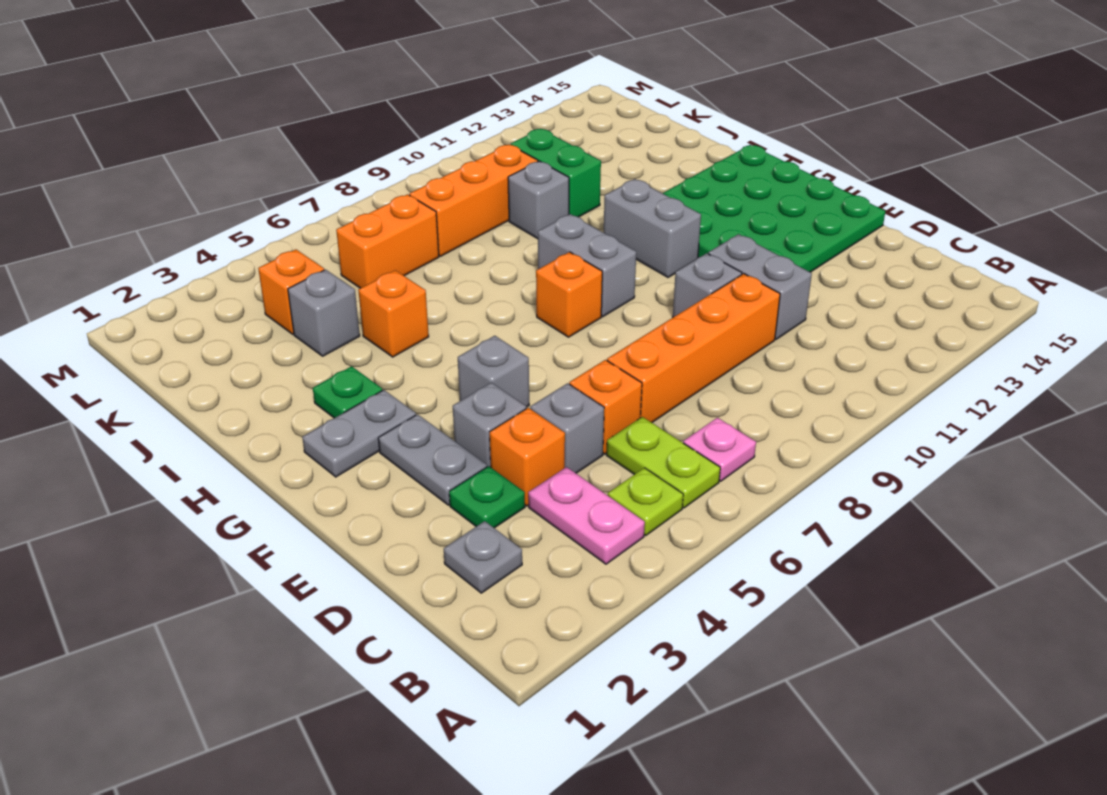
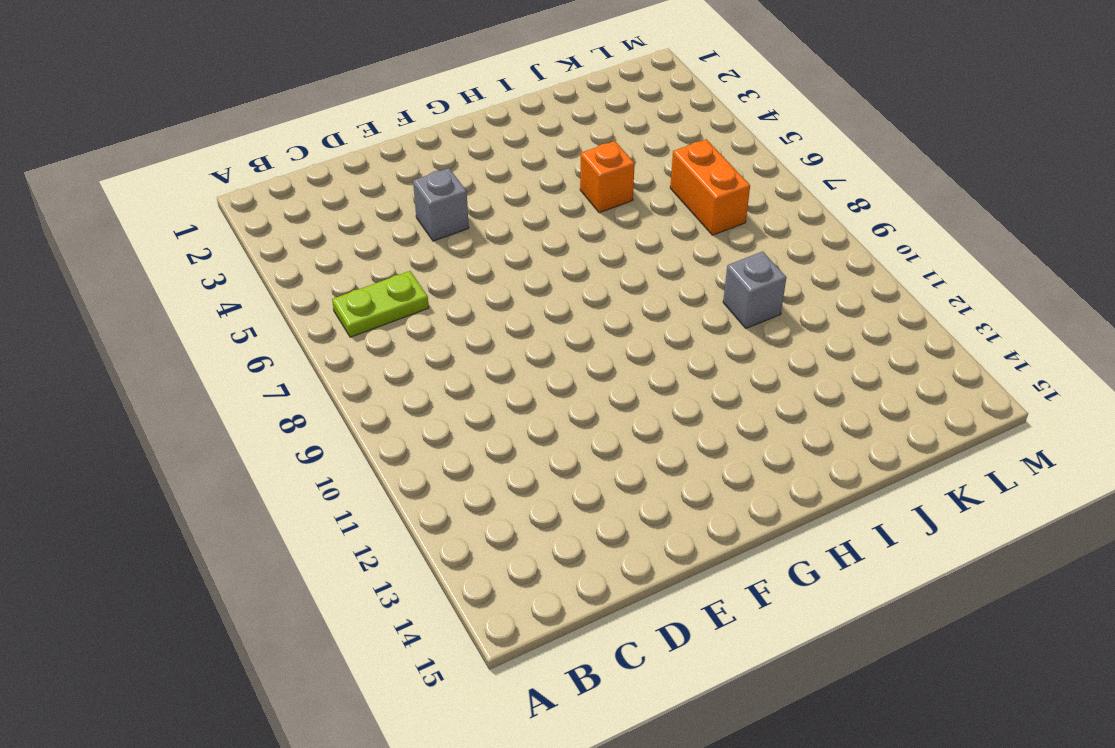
none -> pink plate B4:C4 level 1
none -> lime plate B5 level 1
none -> pink plate B7 level 1

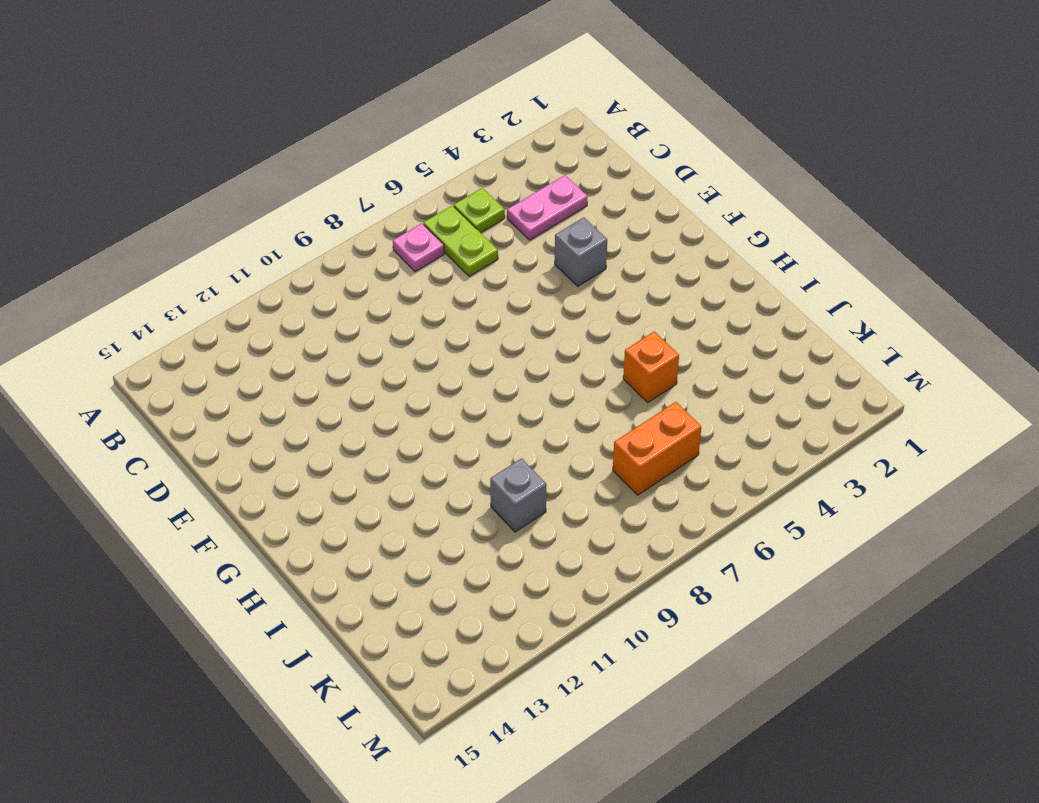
pink plate C3:C4 level 1 -> pink plate B4:C4 level 1
none -> grey plate C2 level 1
none -> green plate D3 level 1
none -> orange brick D4 level 1

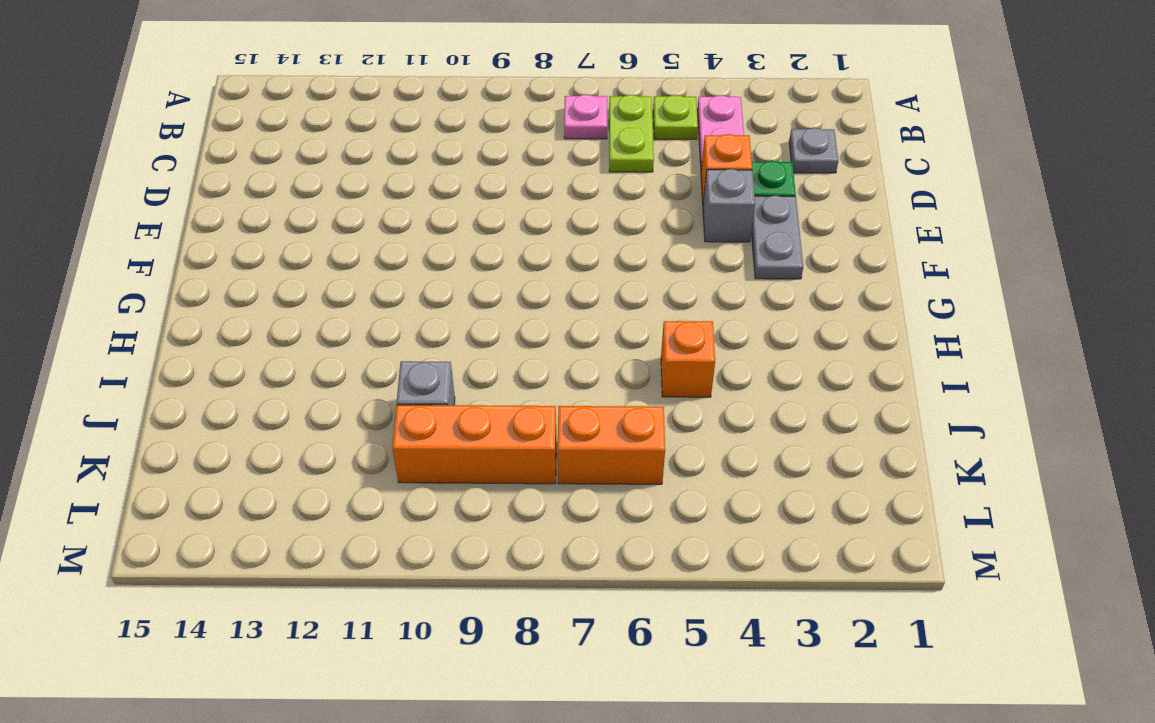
none -> grey brick D5 level 1
none -> orange brick D6 level 1
none -> orange brick D7:D10 level 1

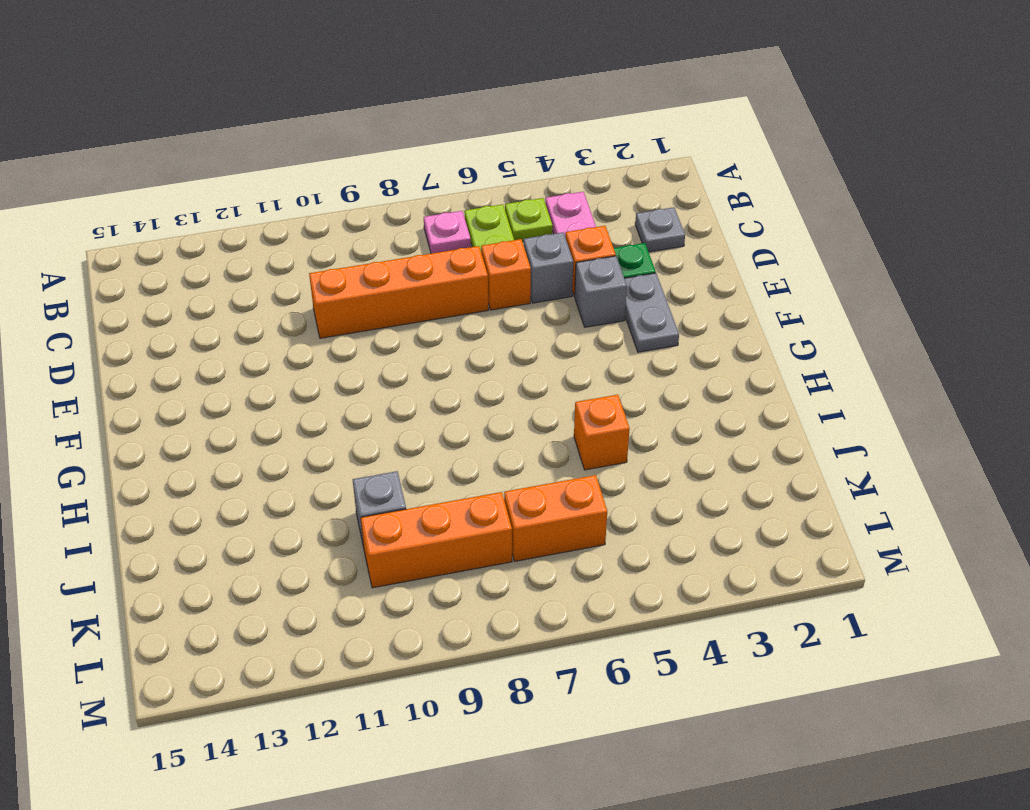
none -> grey brick D11:E11 level 1
none -> grey brick E10 level 1
none -> green plate E12:H15 level 1

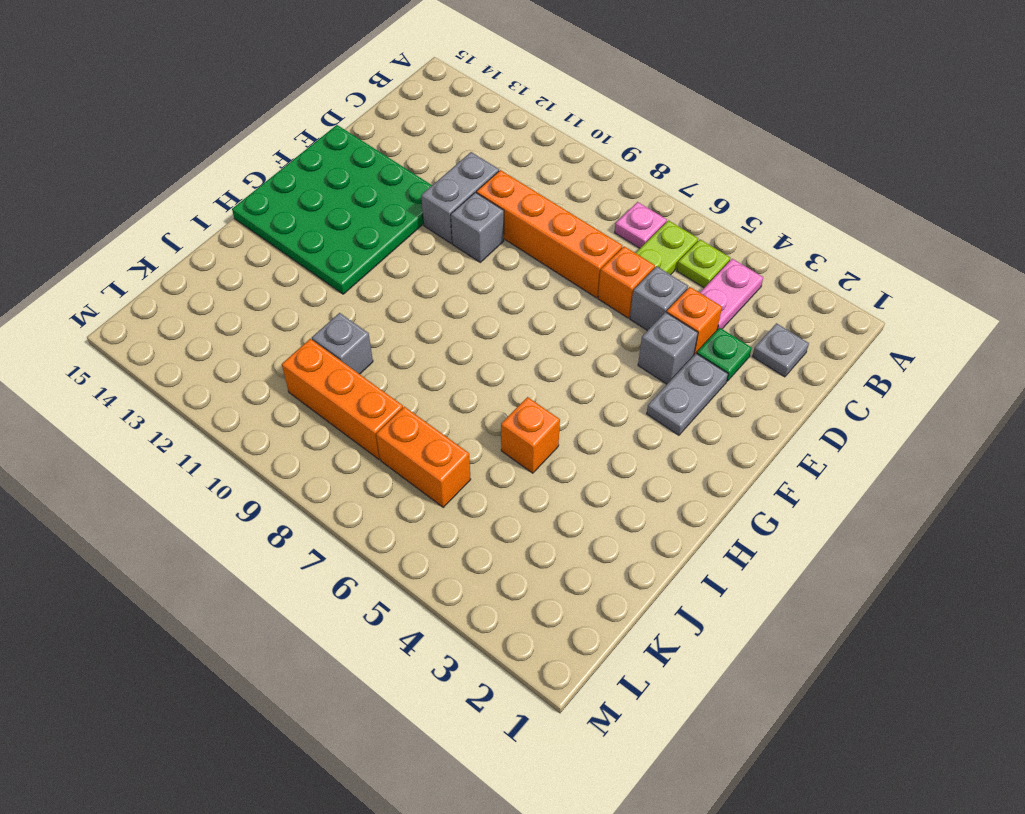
none -> grey brick F5 level 1
none -> grey plate G2:G3 level 1
none -> orange brick G8 level 1

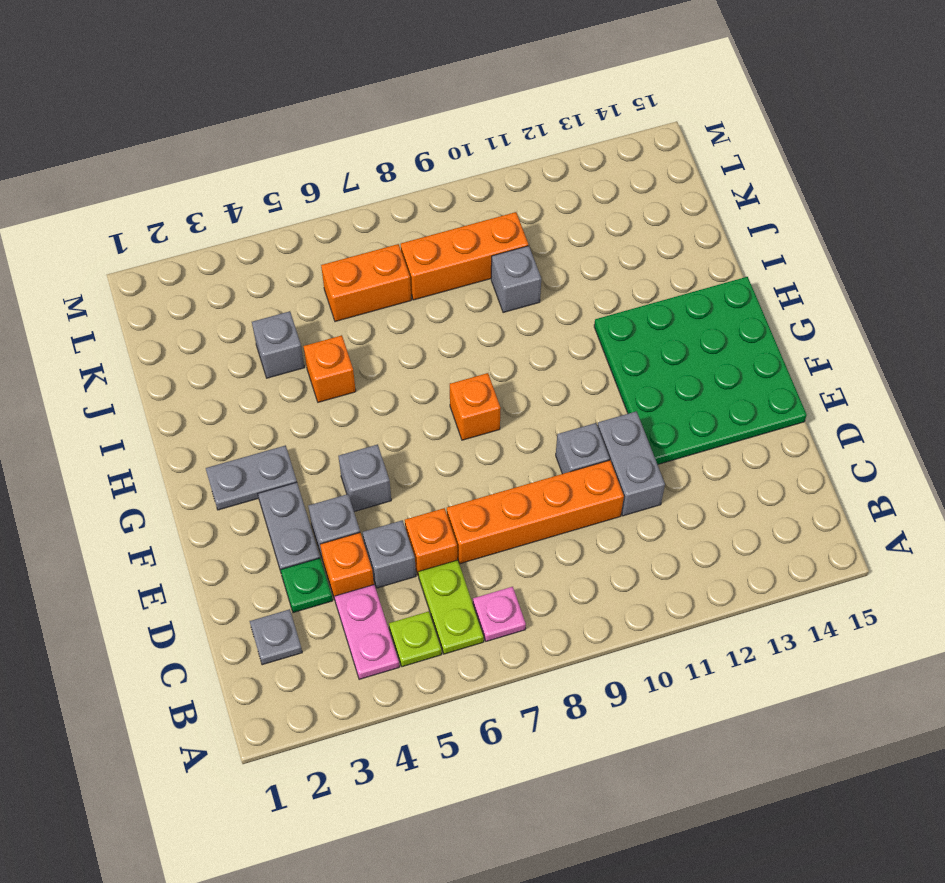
none -> grey brick G9:H9 level 1
none -> grey brick G11:H11 level 1
none -> green plate H3 level 1

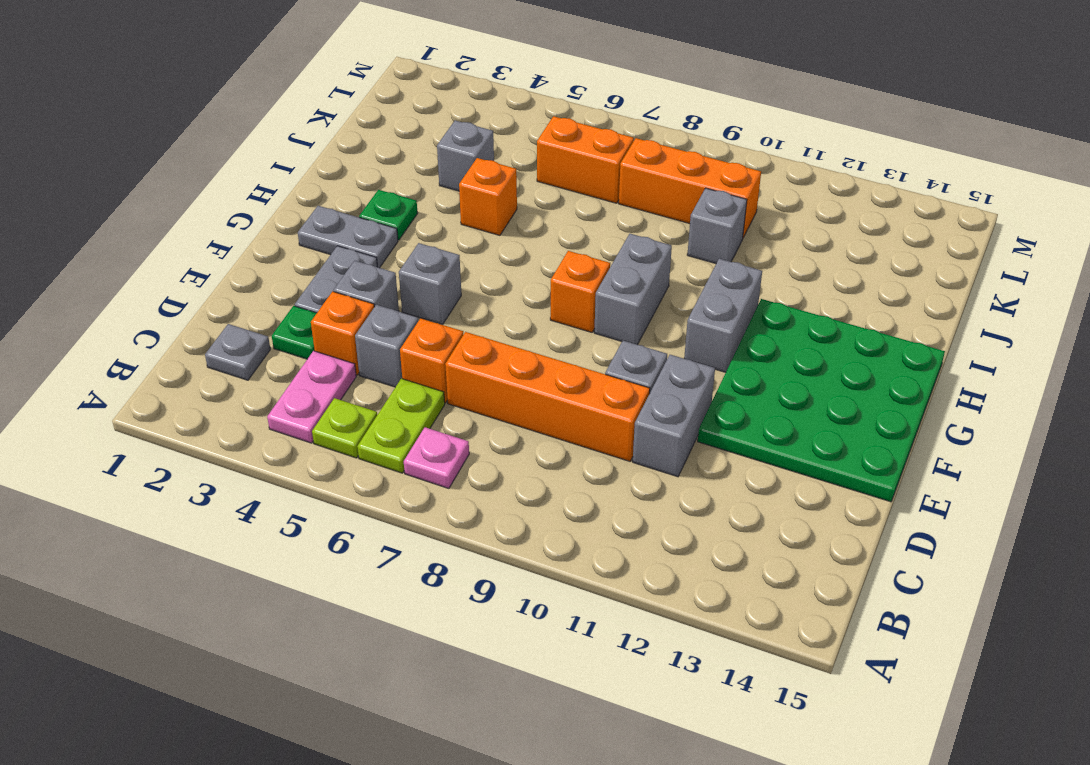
none -> green brick J11:K11 level 1
none -> orange brick K4 level 1

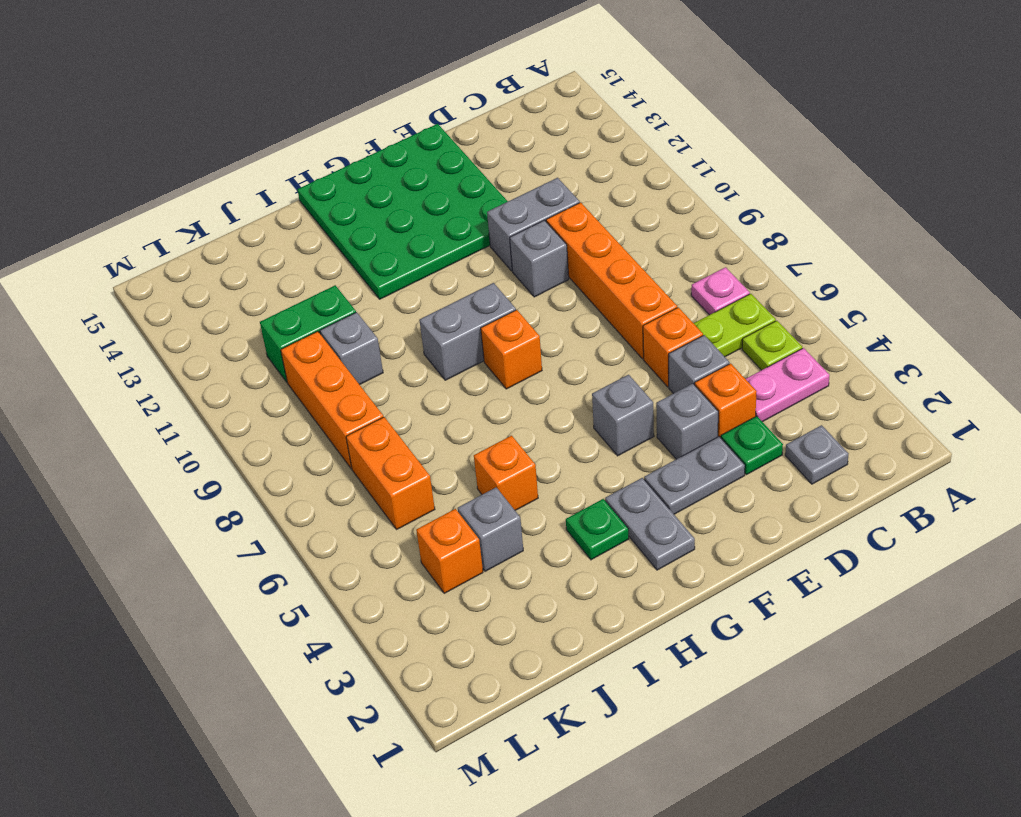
none -> grey brick G11:H11 level 1

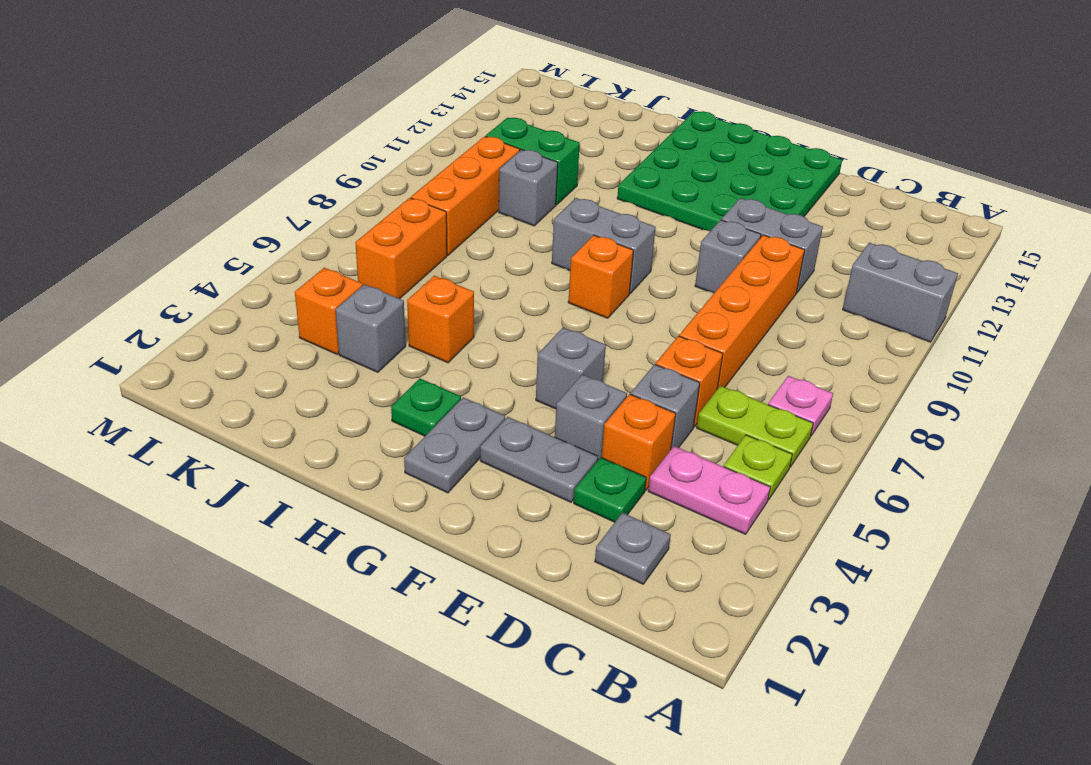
grey brick A11:B11 level 1 -> grey brick G11:H11 level 1

